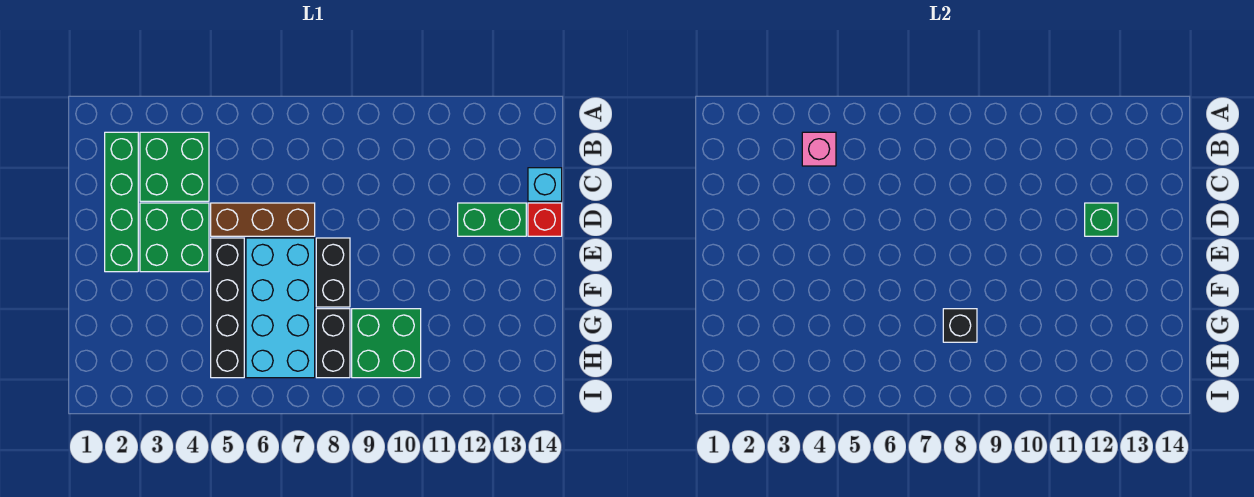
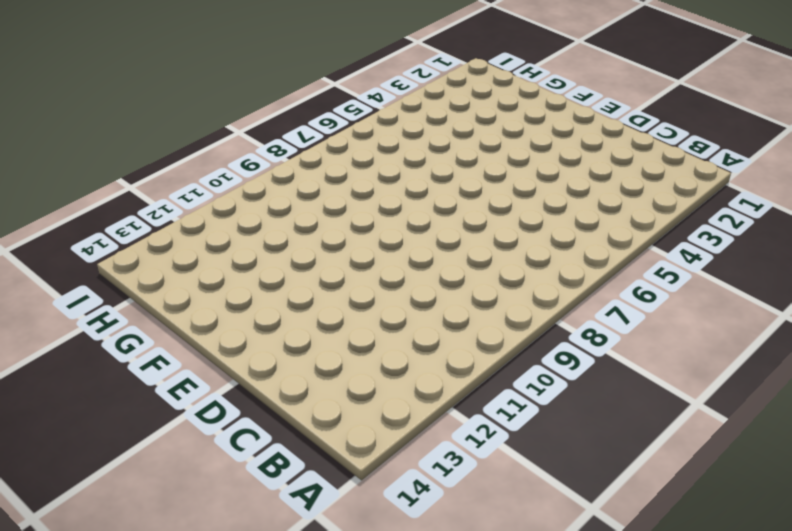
none -> green brick B2:E2 level 1
none -> green brick B3:C4 level 1
none -> cyan brick C14 level 1

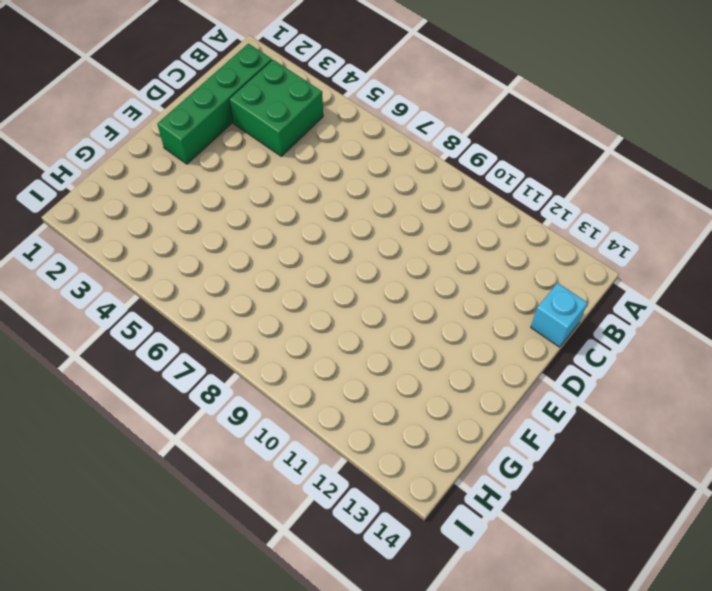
none -> green brick D3:E4 level 1
none -> brown brick D5:D7 level 1
none -> green brick D12:D13 level 1

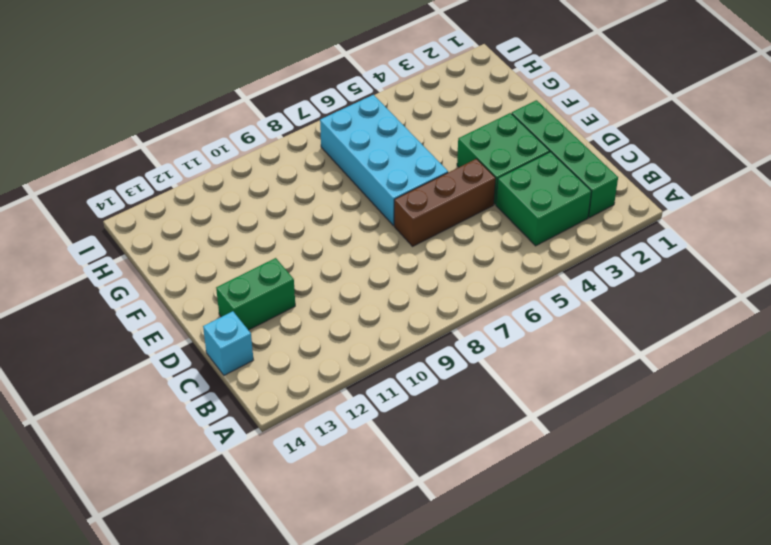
none -> red brick D14 level 1
none -> black brick E5:H5 level 1
none -> black brick E8:F8 level 1

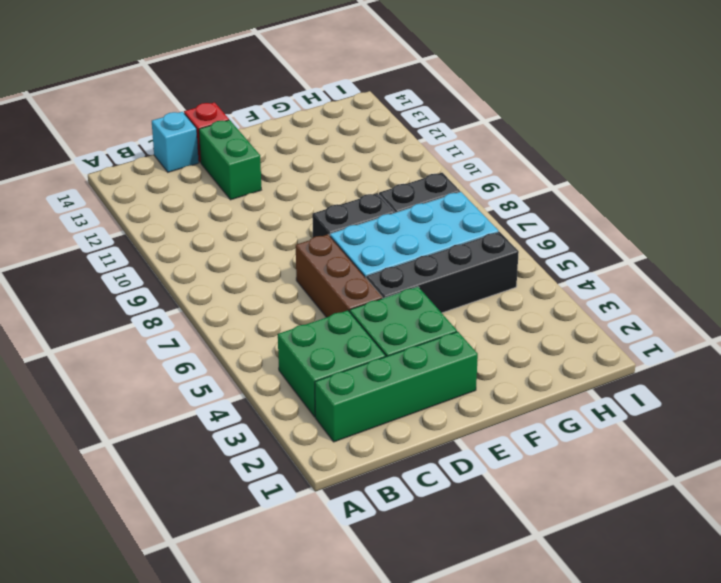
none -> green brick G9:H10 level 1
none -> pink brick B4 level 2
none -> green brick D12 level 2

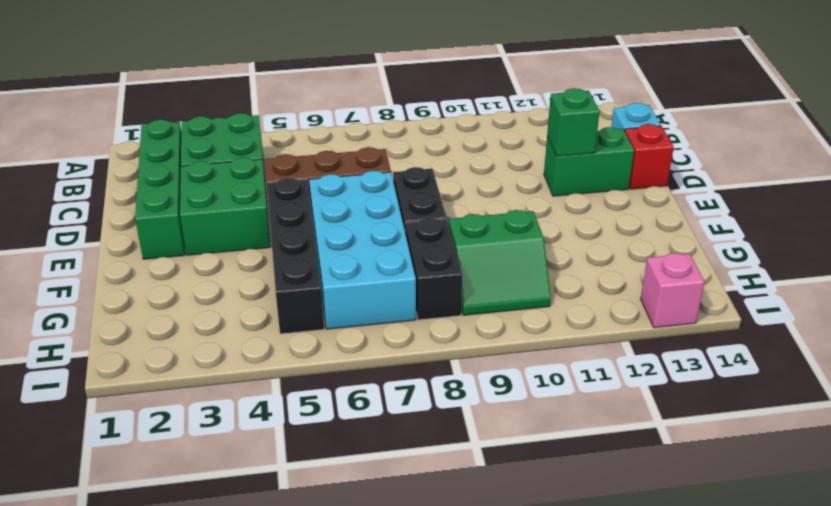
green slope G9:H10 level 1 top G -> green brick G9:H10 level 1
pink brick I13 level 1 -> pink brick B4 level 2
none -> black brick G8 level 2

